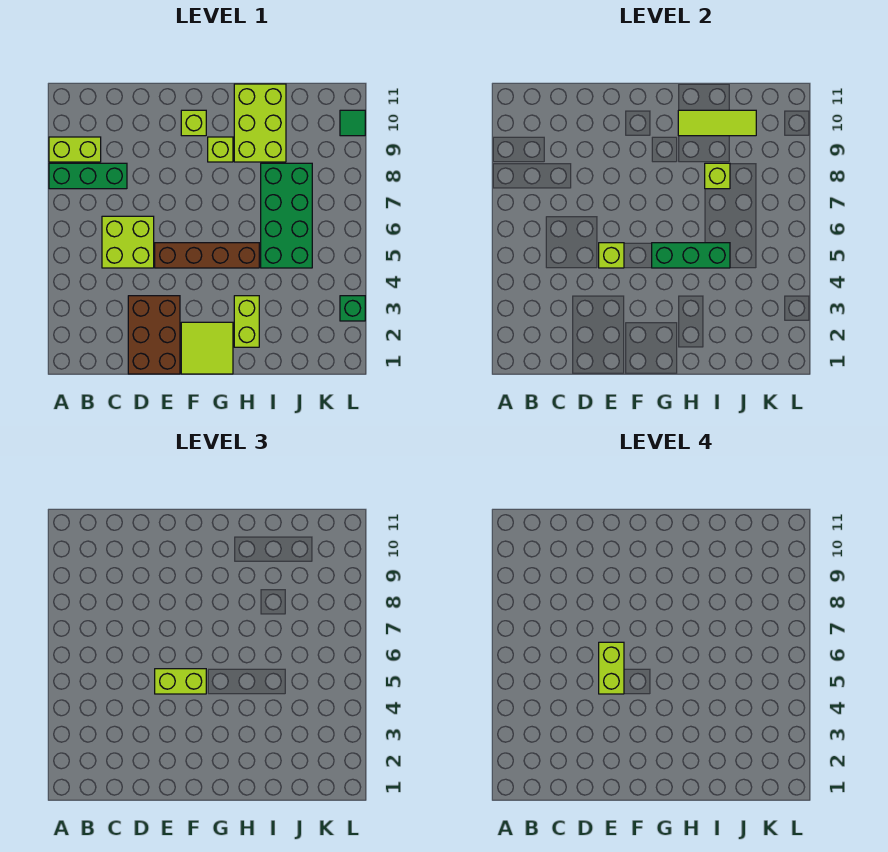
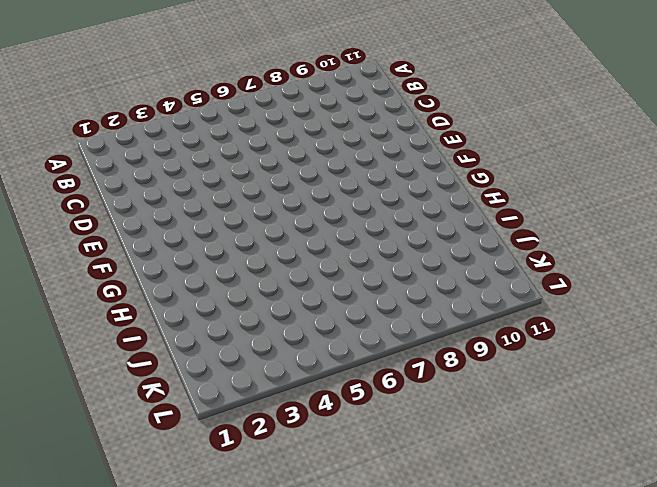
none -> green brick A8:C8 level 1
none -> lime brick A9:B9 level 1
none -> lime brick C5:D6 level 1

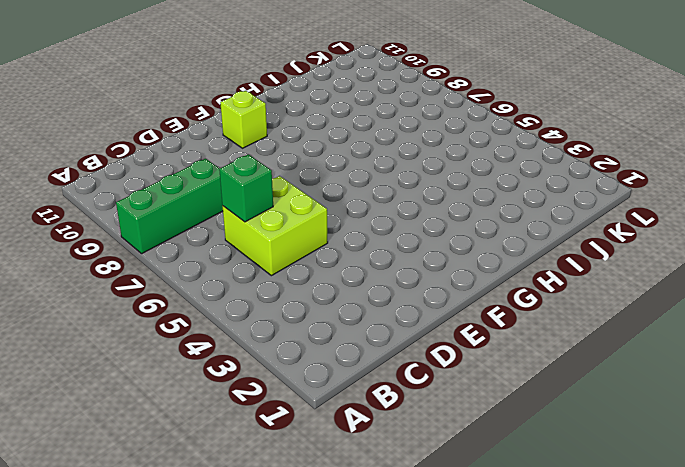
green brick C6 level 2 -> green brick L3 level 1
none -> lime brick A9:B9 level 1
none -> brown brick D1:E3 level 1
none -> brown brick E5:H5 level 1

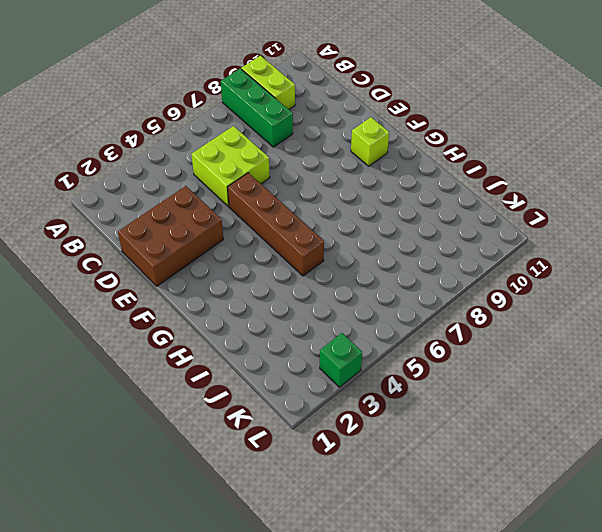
none -> lime tile F1:G2 level 1
none -> lime brick G9 level 1
none -> lime brick H2:H3 level 1

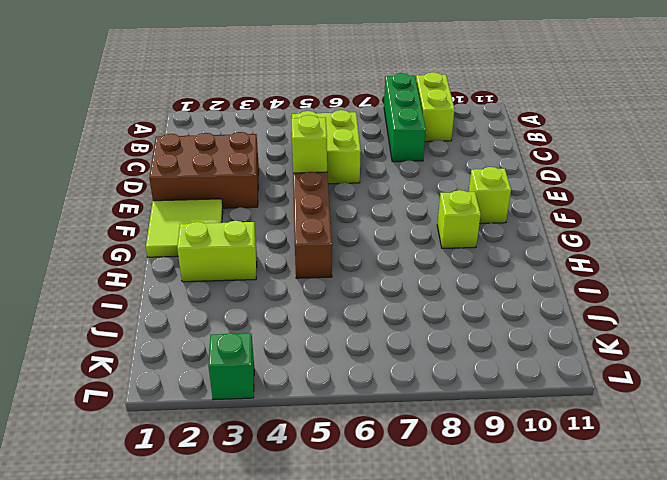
none -> lime brick H9:I11 level 1
none -> green brick I5:J8 level 1
none -> green tile L10 level 1

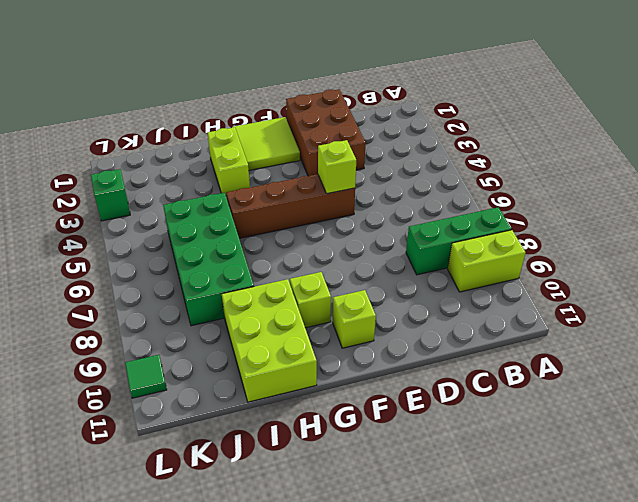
none -> lime brick C5:D6 level 1
none -> green brick G5:I5 level 2
none -> lime tile H10:J10 level 2

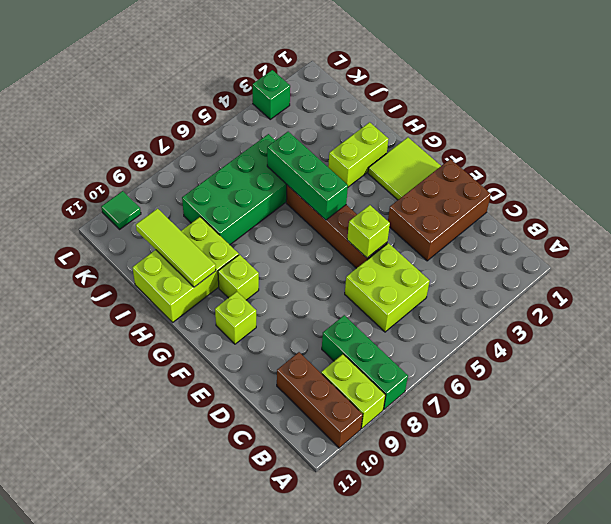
brown brick A10:C10 level 1 -> none
none -> lime brick I8 level 2
none -> lime brick E5:F5 level 3
none -> lime brick E5:E6 level 4

